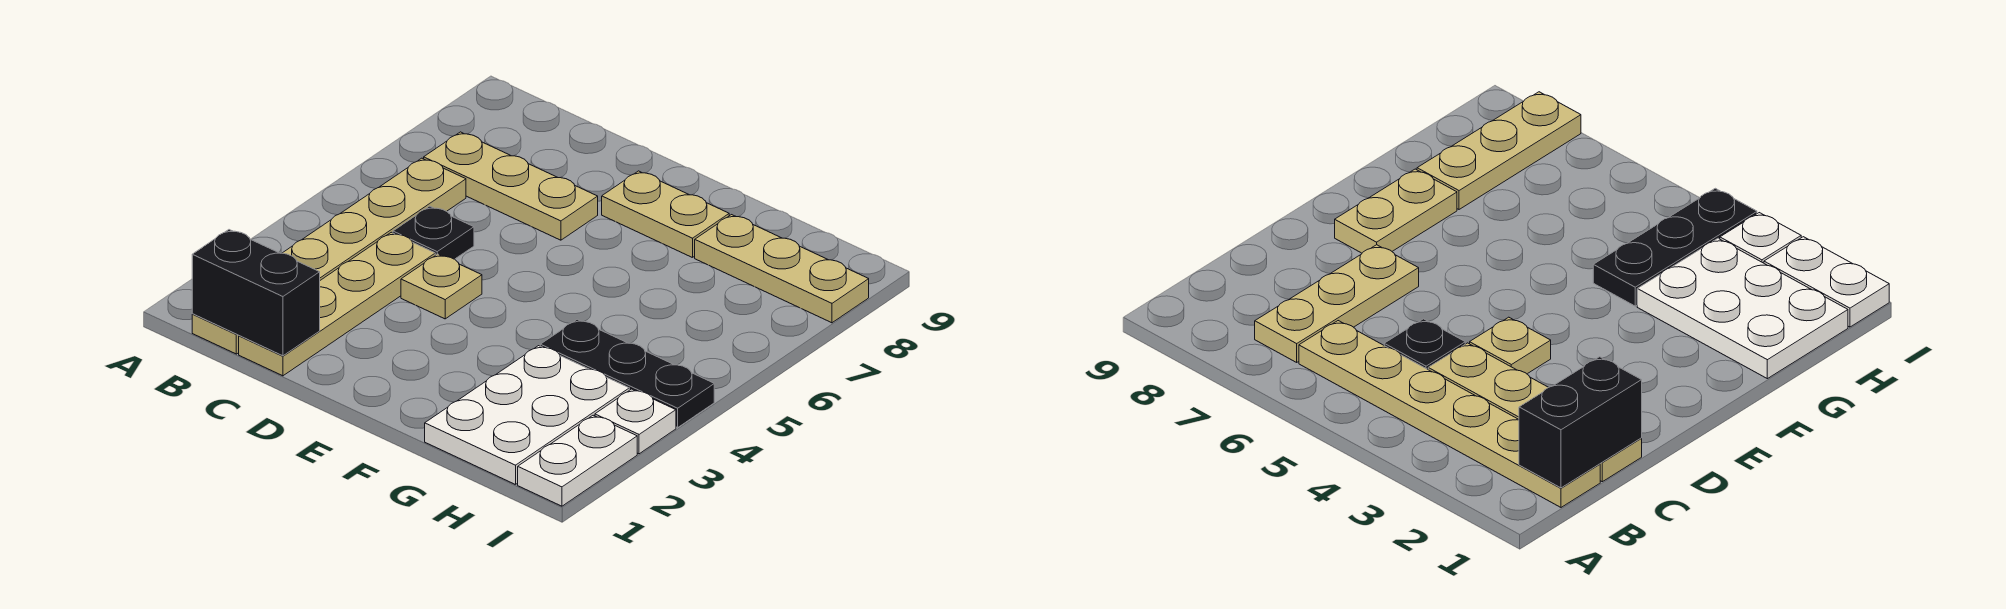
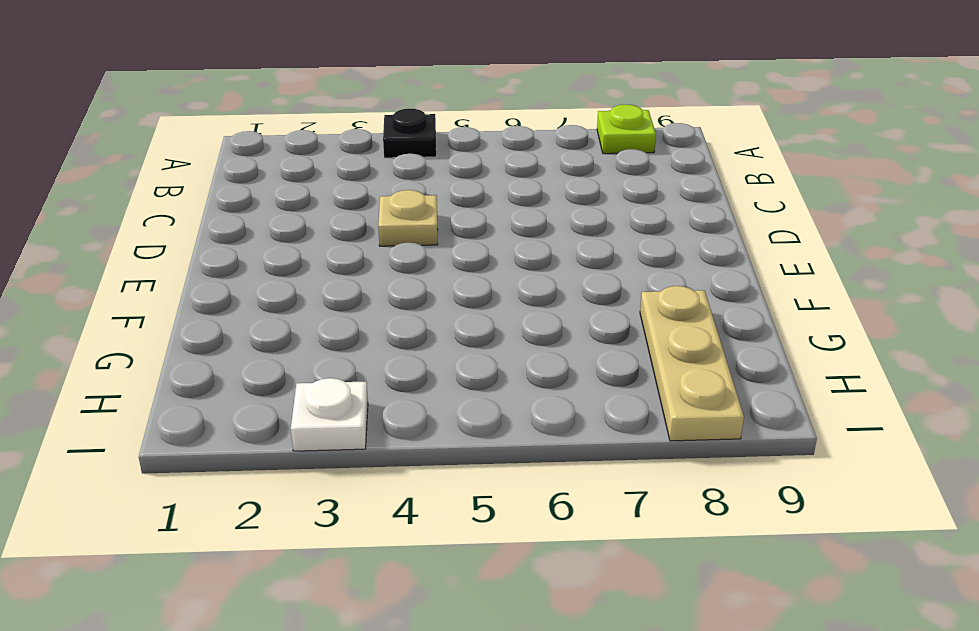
black plate A4 level 1 -> black plate C5 level 1
lime plate A8 level 1 -> none
none -> tan plate B1:B6 level 1
none -> tan plate B7:D7 level 1
none -> tan plate C1:C4 level 1

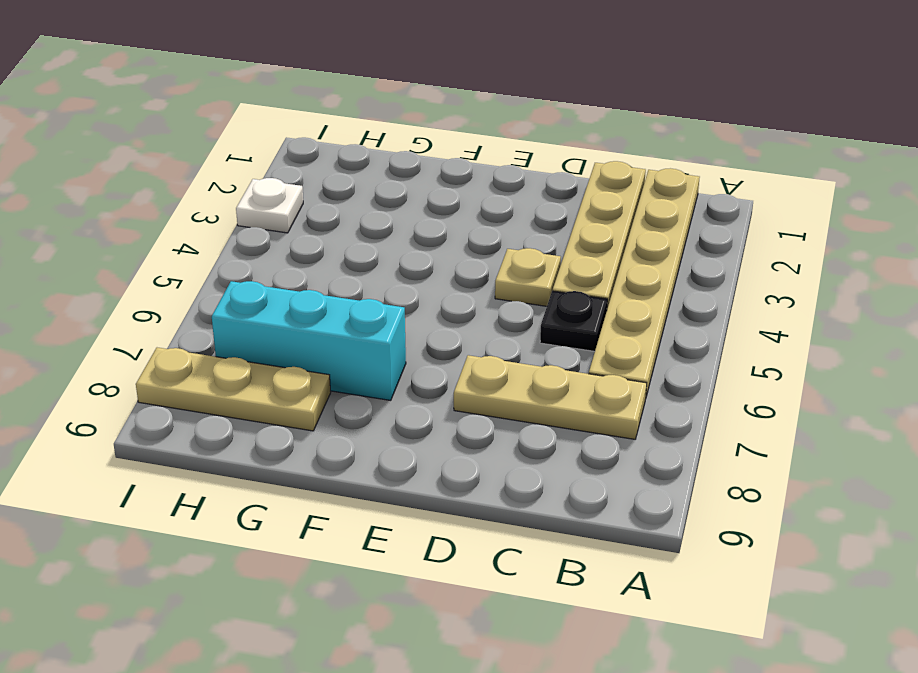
cyan brick F7:H7 level 1 -> none
none -> tan plate E8:F8 level 1
none -> white plate G1:H3 level 1
none -> black plate G4:I4 level 1

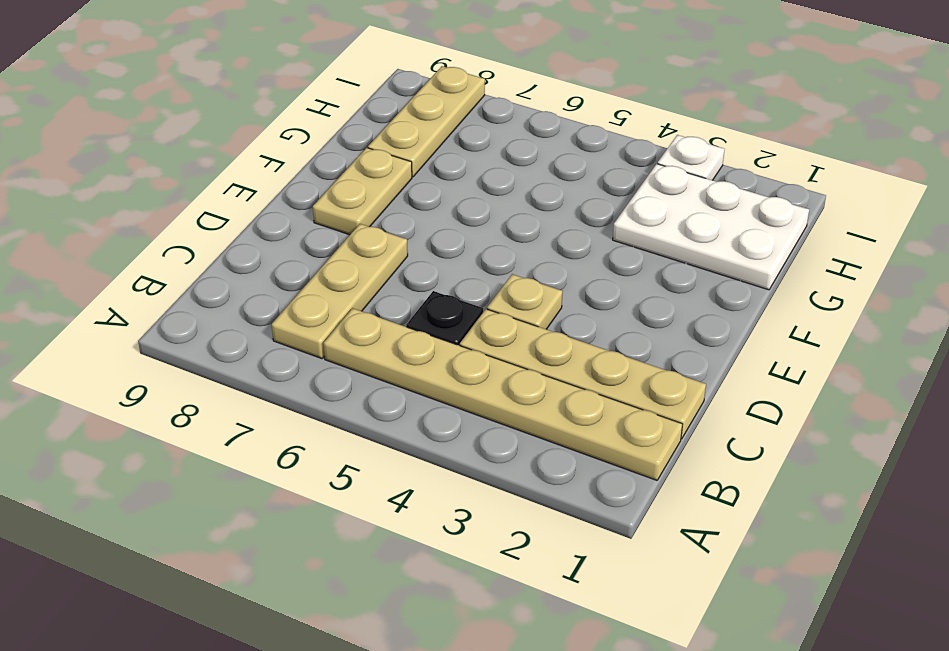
none -> black plate G4:I4 level 1
none -> white plate I1:I2 level 1
none -> black brick B1:C1 level 2

